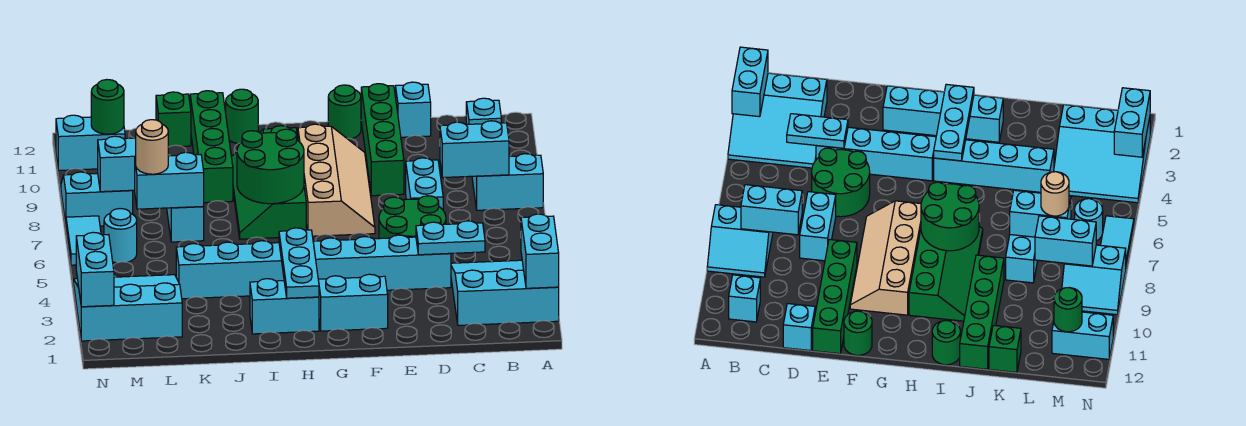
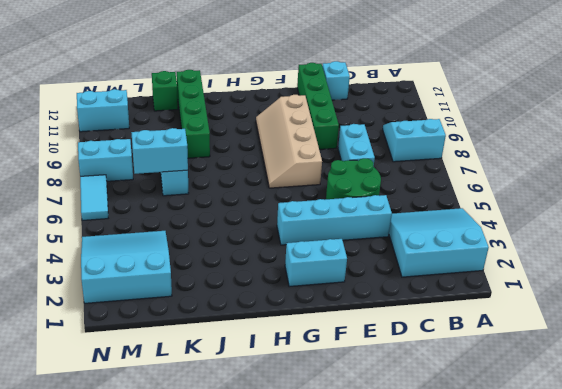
tan slope F7:G10 level 1 top F -> tan slope F7:G10 level 1 top G
none -> cyan brick B11 level 1
none -> green round brick F12 level 1
none -> cyan brick H2:I2 level 1
none -> cyan brick H4:K4 level 1

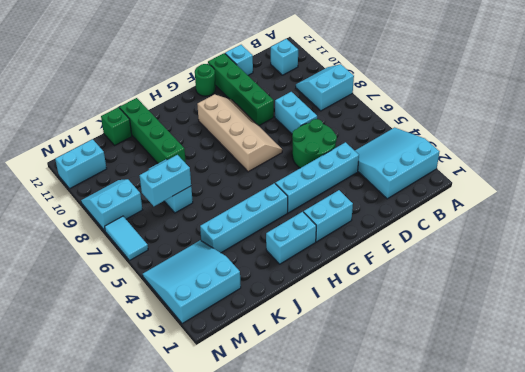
none -> green slope H7:I10 level 1 top H
none -> green round brick I12 level 1
none -> cyan round brick M6 level 1
none -> cyan brick A2:A3 level 2

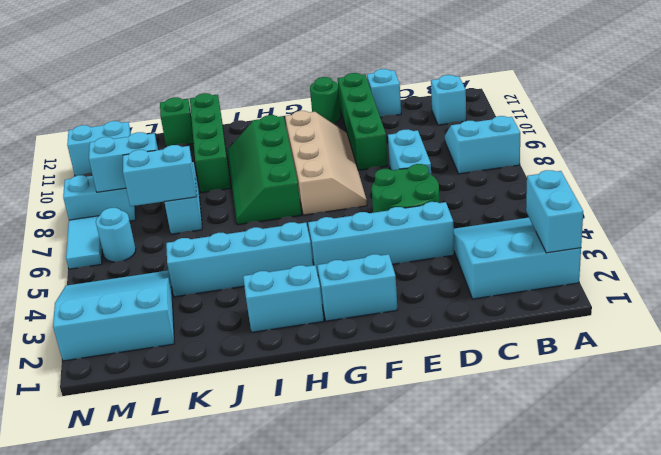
none -> green round brick I12 level 1
none -> cyan brick B8:C8 level 2
none -> cyan plate C4:D4 level 2
none -> cyan plate H2:H4 level 2

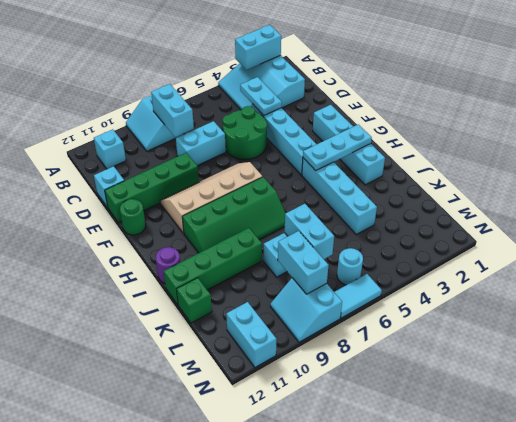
purple round brick I12 level 1 -> green round brick I12 level 1
none -> cyan slope L2:N4 level 1 top 2
none -> green round brick H7:I8 level 2
none -> green round brick M11 level 2
none -> cyan brick N2:N3 level 2

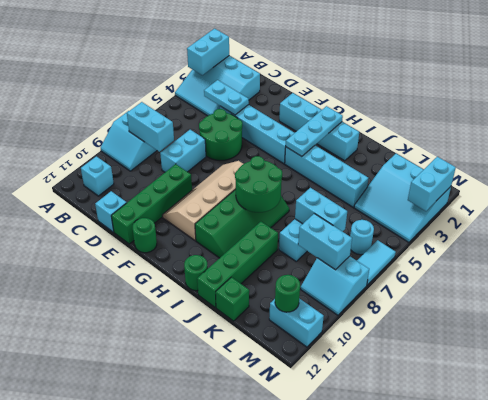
none -> tan round brick L7 level 3

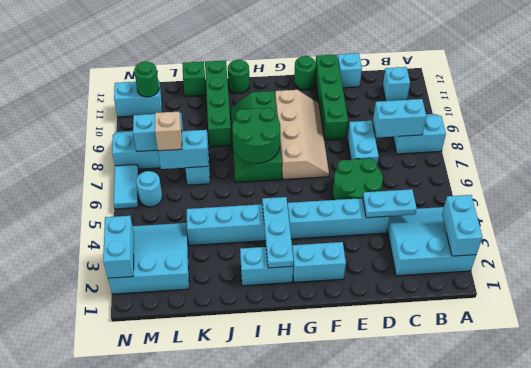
tan brick L7 level 3 -> tan round brick L7 level 3

